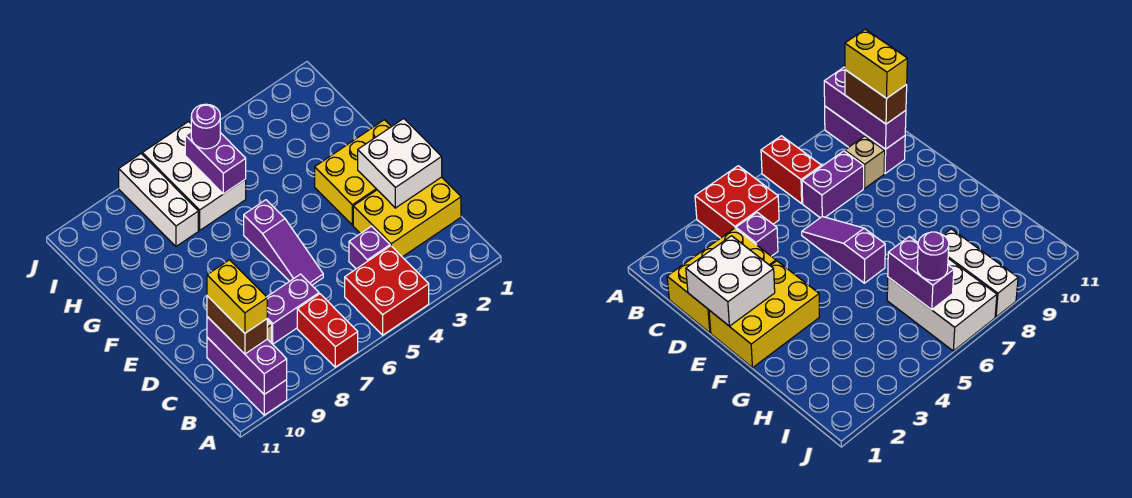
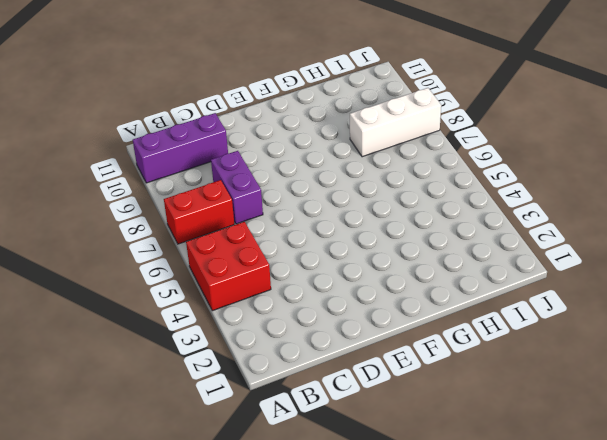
none -> yellow brick C1:D3 level 1
none -> purple brick C4 level 1
none -> tan brick C9 level 1

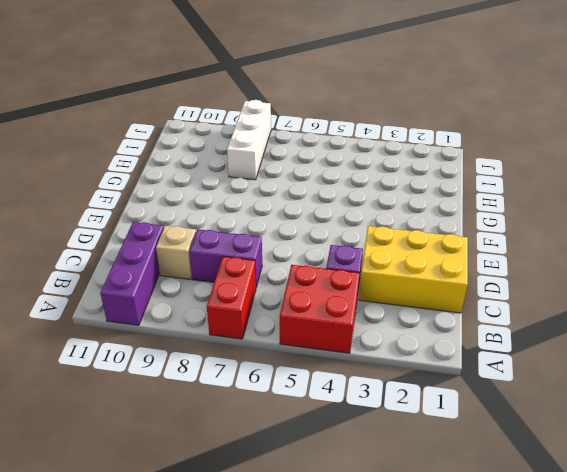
none -> purple slope D6:F6 level 1 top F
none -> yellow brick E1:F3 level 1
none -> white brick H6:J7 level 1

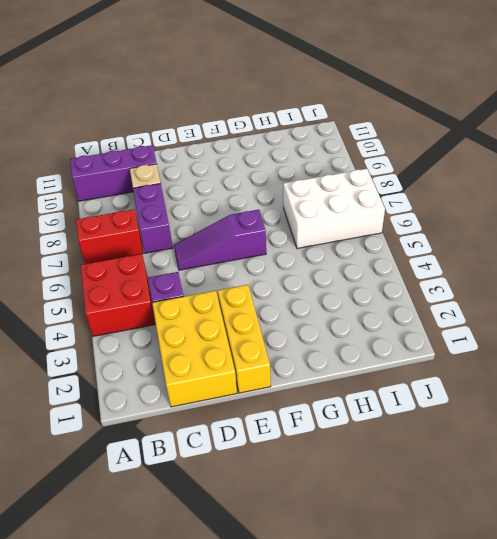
yellow brick E1:E3 level 1 -> yellow brick E1:F3 level 1
none -> white brick H8:J8 level 1
none -> purple brick A10:C10 level 2
none -> white brick D1:E2 level 2

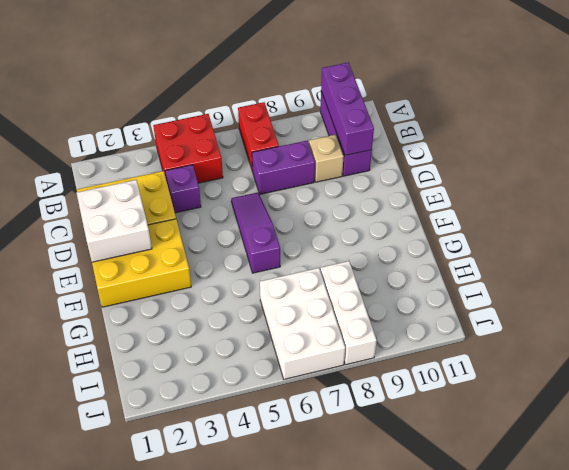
none -> purple brick H6:I6 level 2
none -> brown brick B10:C10 level 3
none -> purple round brick I6 level 3

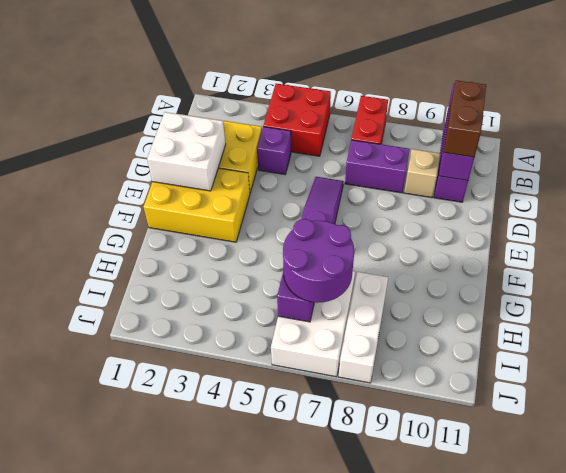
purple round brick H6:I7 level 3 -> purple round brick I6 level 3
none -> yellow brick B10:C10 level 4

